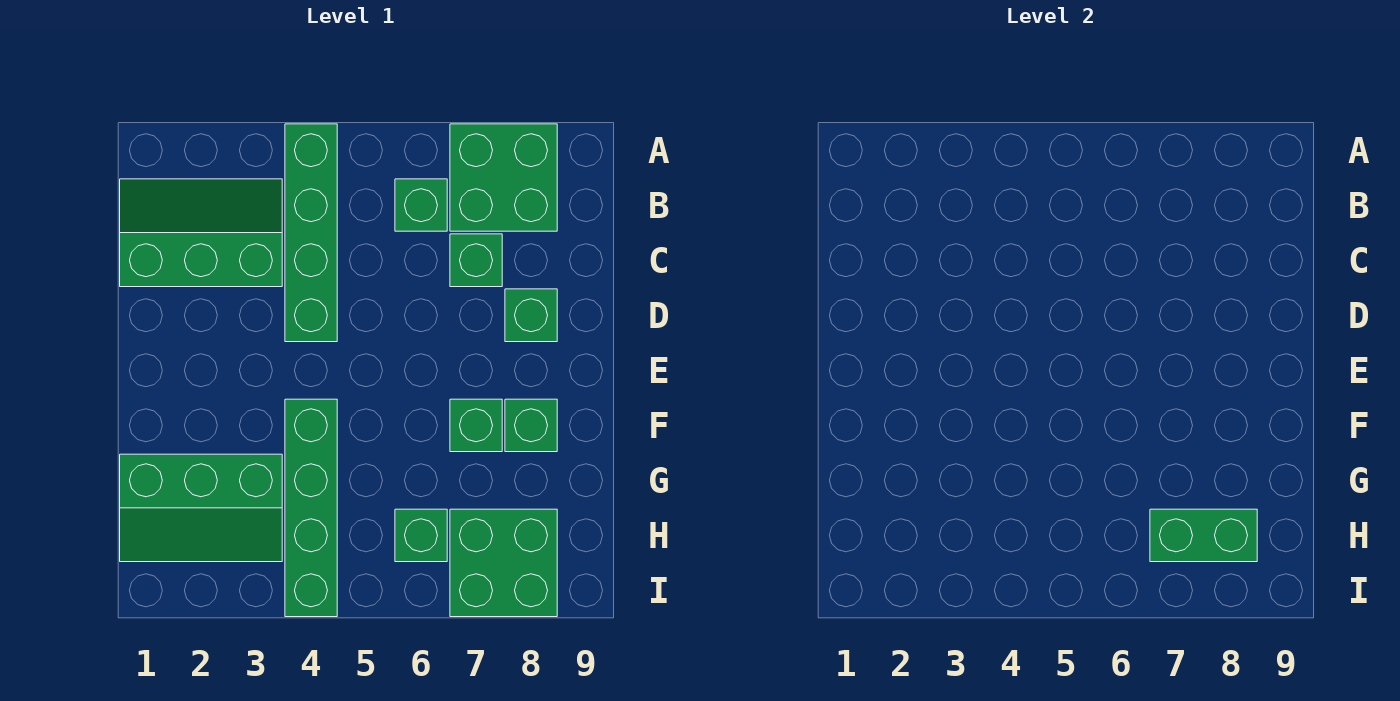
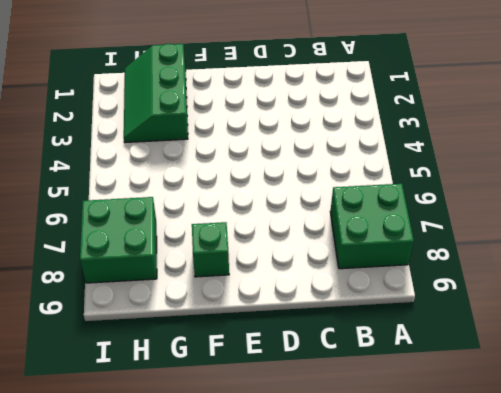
none -> green brick A4:D4 level 1
none -> green slope B1:C3 level 1 top C
none -> green brick B6 level 1

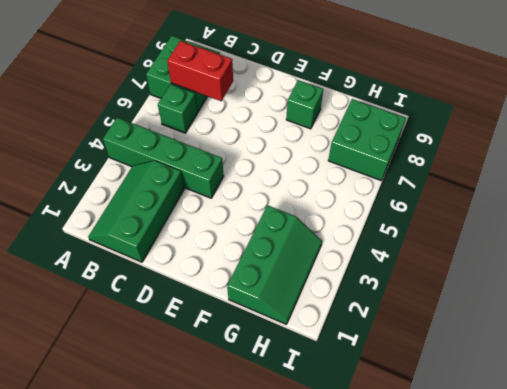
red brick B7:C7 level 2 -> none
none -> green brick C7 level 1
none -> green brick D8 level 1
none -> green brick F4:I4 level 1

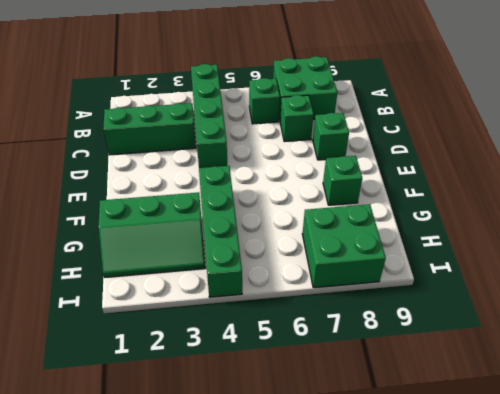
none -> green brick F7 level 1
none -> green brick H6 level 1
none -> green brick H7:H8 level 2

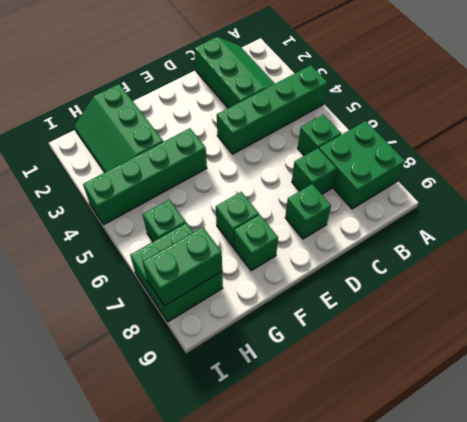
green brick H8:I8 level 2 -> green brick H7:H8 level 2

